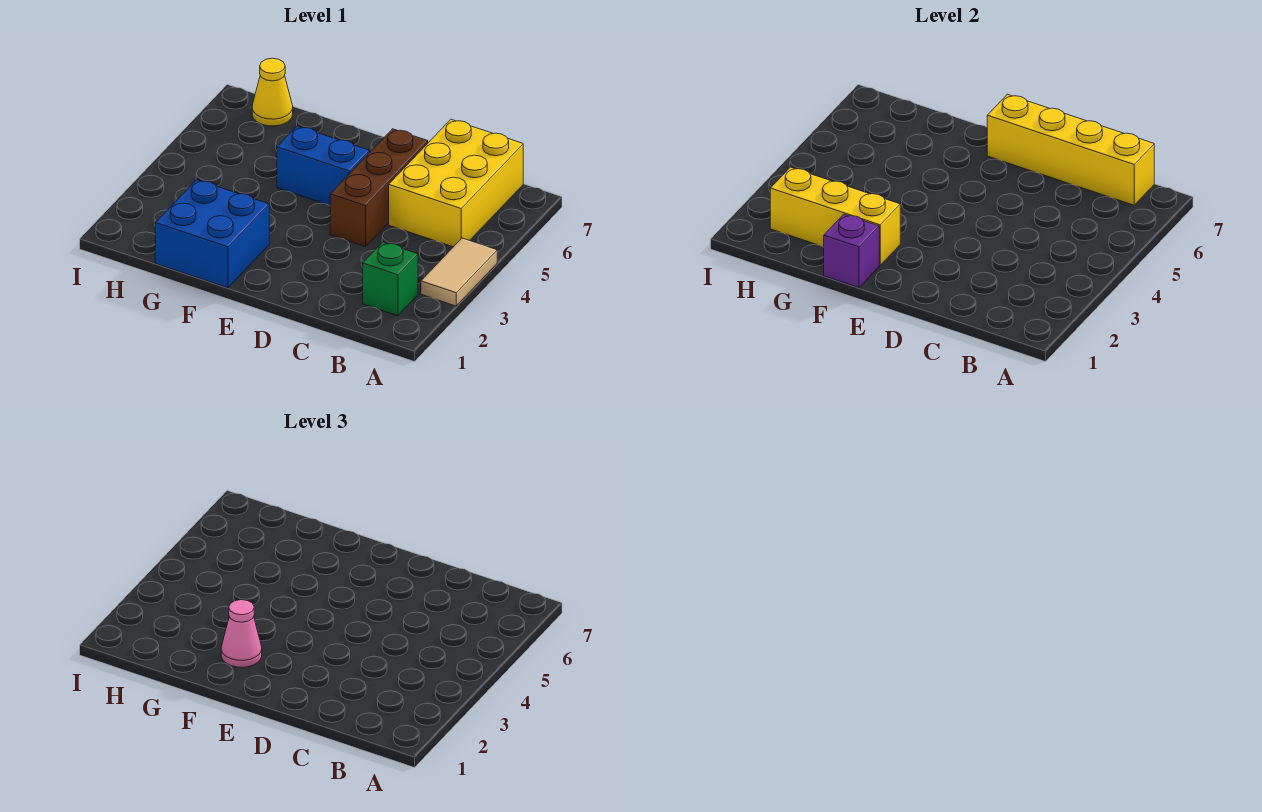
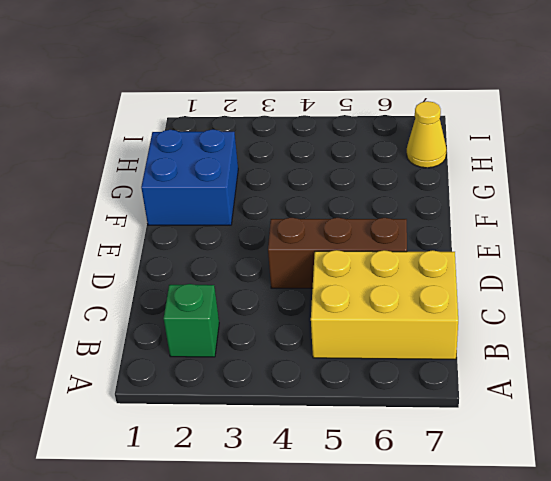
none -> tan tile A3:A4 level 1
none -> blue brick E5:F5 level 1

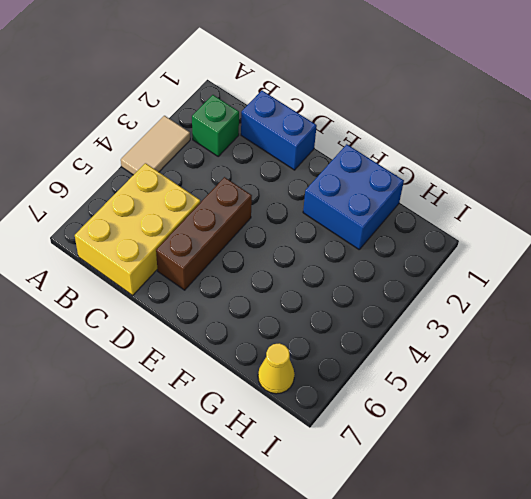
blue brick C1:D1 level 1 -> blue brick E5:F5 level 1
none -> yellow brick B7:E7 level 2
none -> purple brick F1 level 2

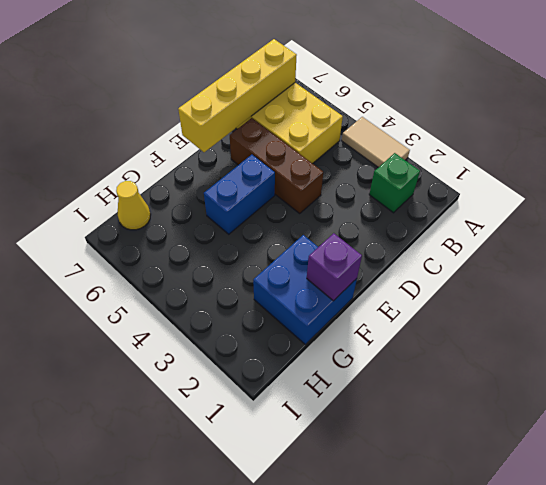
none -> yellow brick F2:H2 level 2
none -> pink cone F2 level 3

